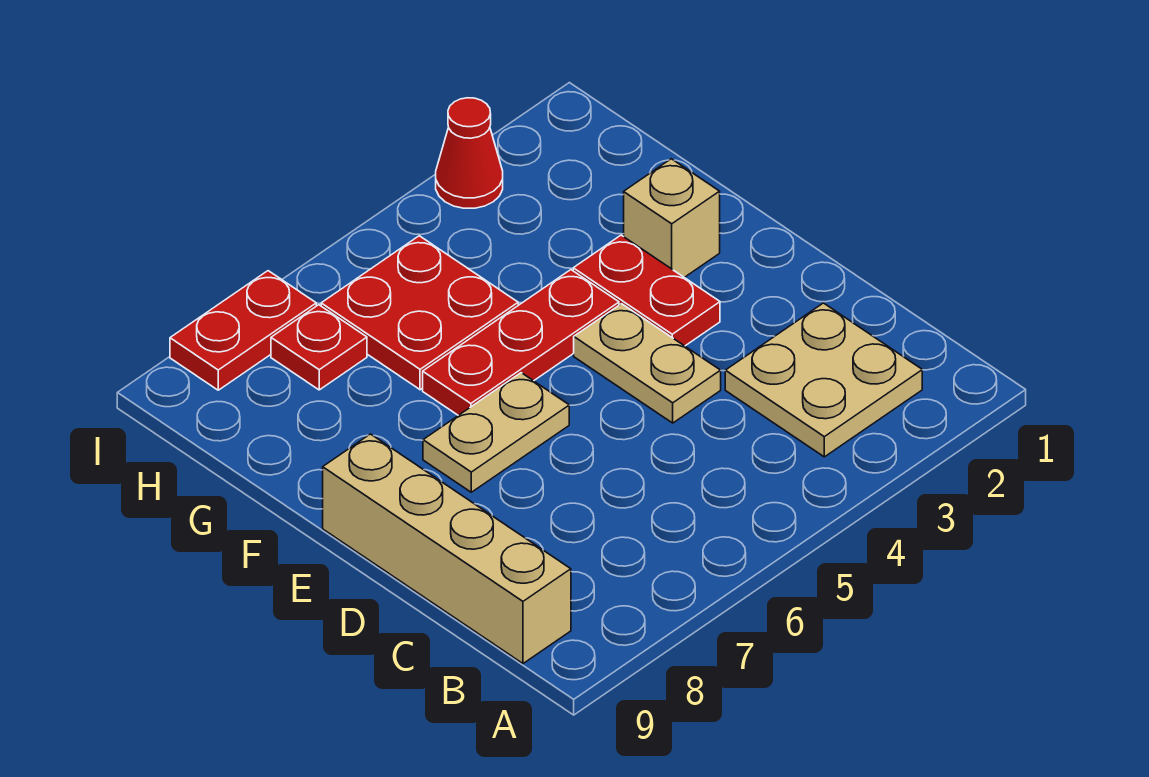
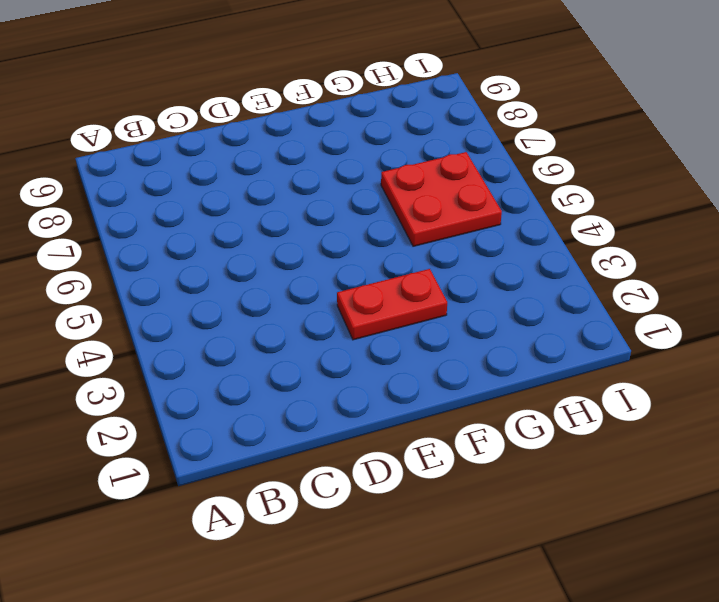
none -> tan plate B2:C3 level 1
none -> tan brick B9:E9 level 1

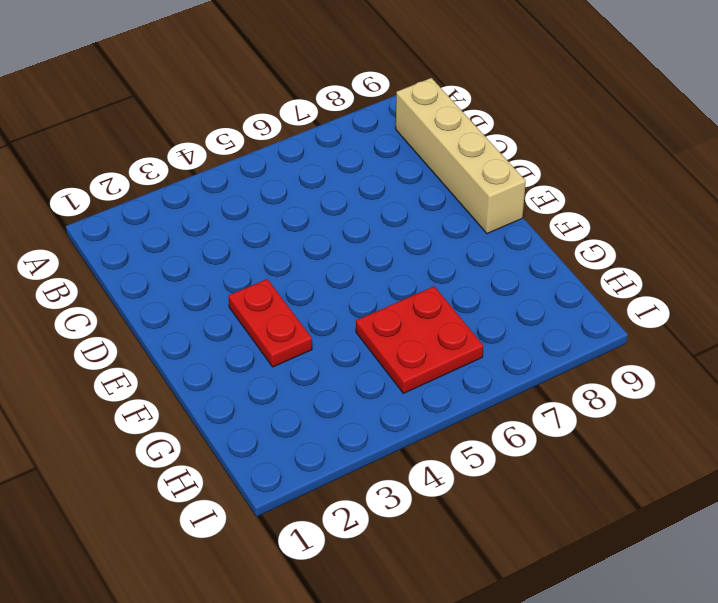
none -> tan plate B2:C3 level 1
none -> tan plate D4:E4 level 1

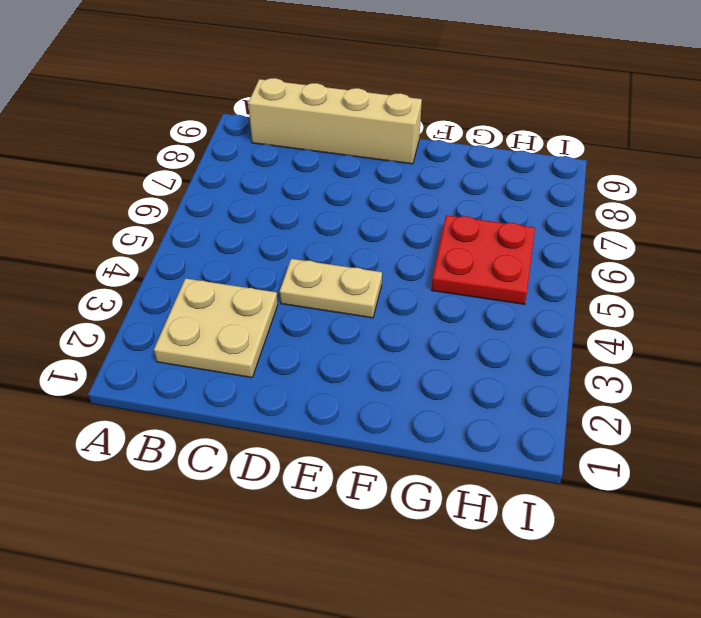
none -> red plate E3:F3 level 1
none -> tan plate E6:E7 level 1

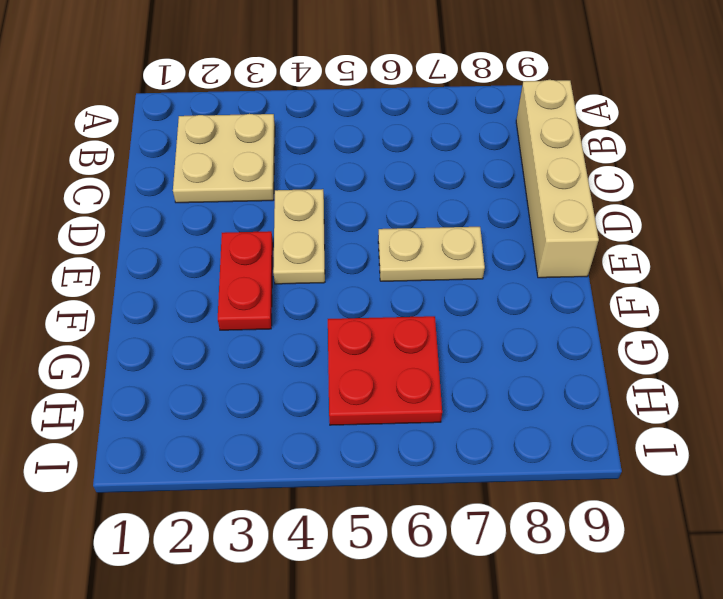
none -> tan brick F2 level 1
none -> red plate F4:F6 level 1

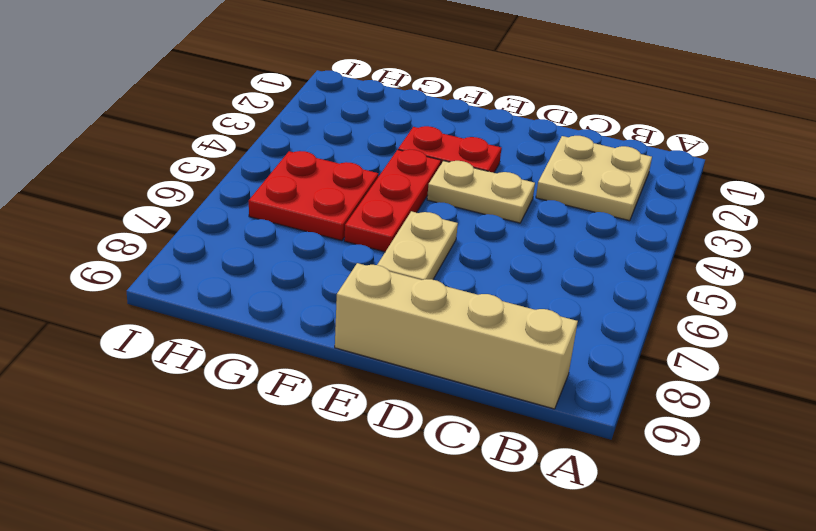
none -> tan brick F2 level 1
none -> red plate H7 level 1

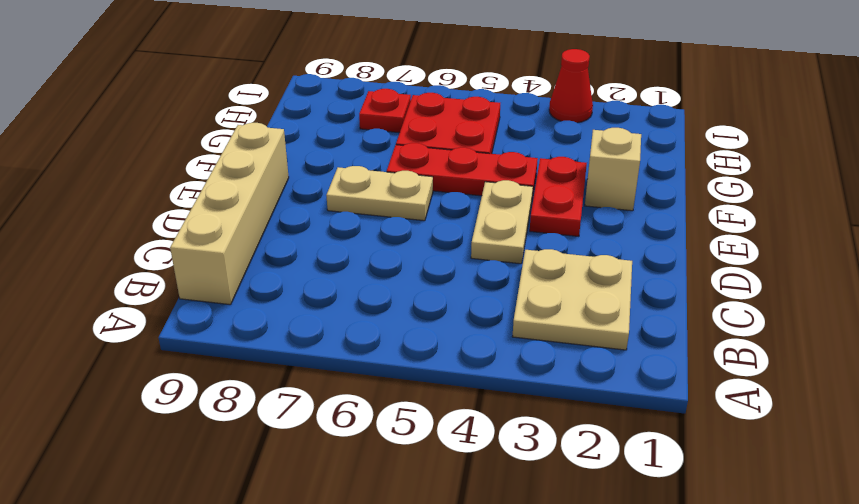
none -> red plate I7:I8 level 1

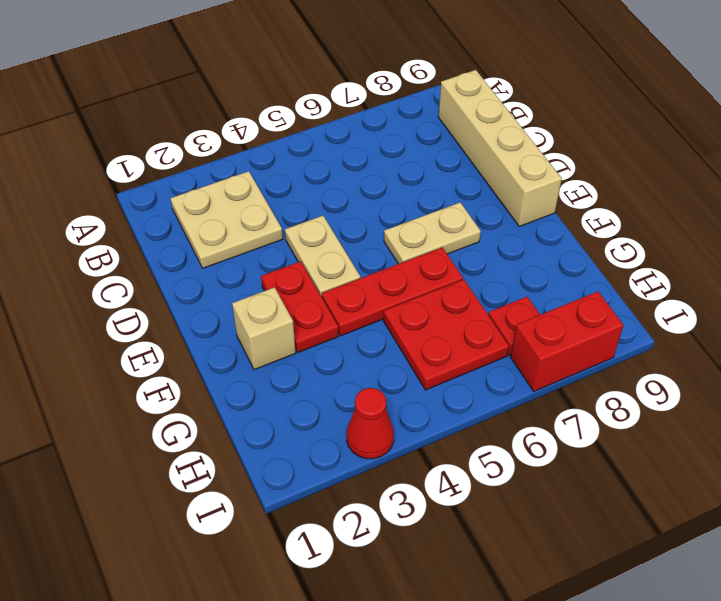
red brick I7:I8 level 1 -> red plate I7:I8 level 1

